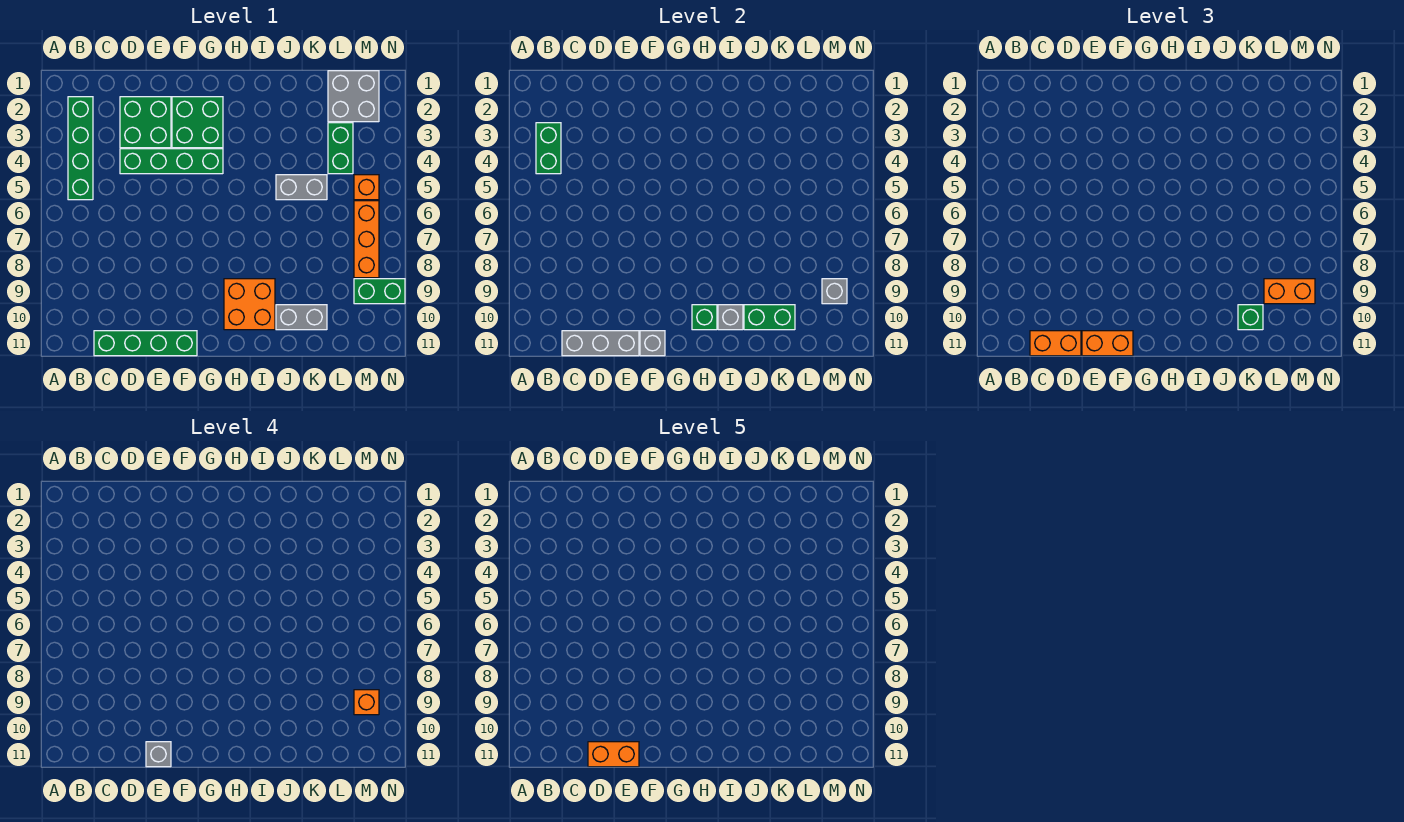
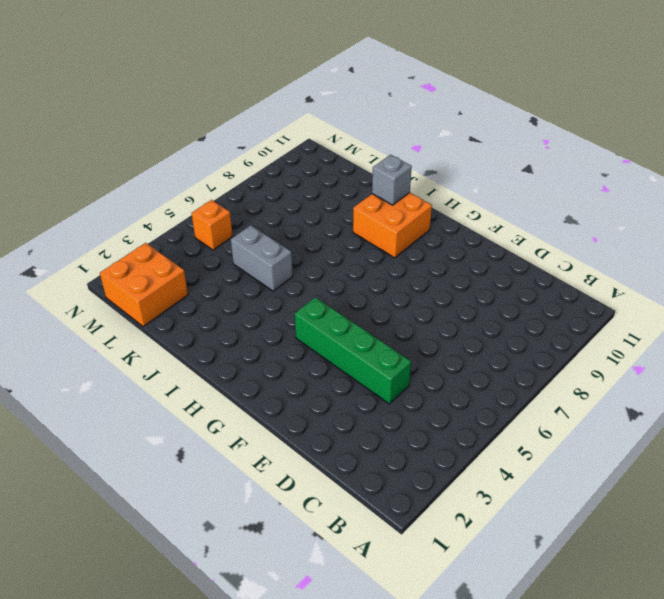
orange brick L1:M2 level 1 -> grey brick L1:M2 level 1
none -> green brick B2:B5 level 1
none -> green brick C11:F11 level 1
none -> green brick D2:E3 level 1

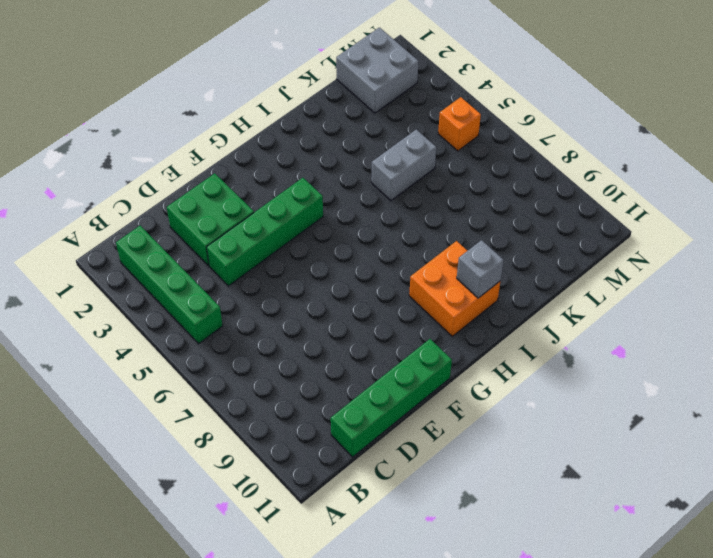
none -> green brick F2:G3 level 1
none -> grey brick J10:K10 level 1
none -> green brick L3:L4 level 1

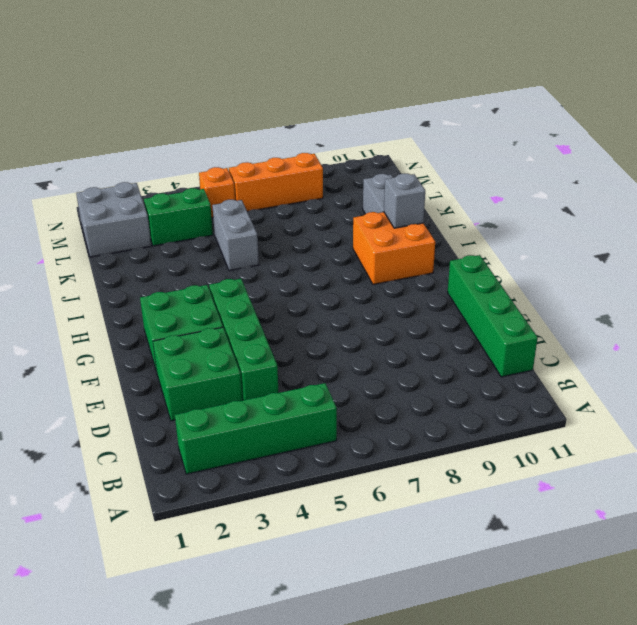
none -> green brick M9:N9 level 1
none -> green brick B3:B4 level 2
none -> grey brick C11:E11 level 2

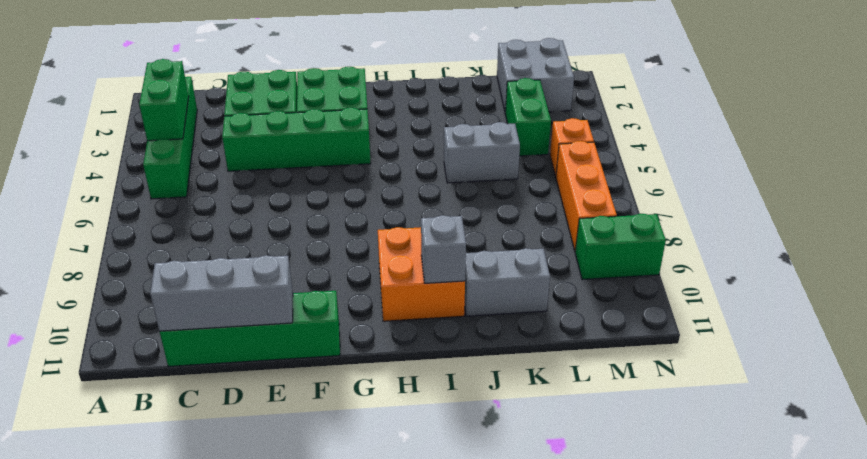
none -> grey brick F11 level 2
none -> green brick H10 level 2
none -> green brick J10:K10 level 2

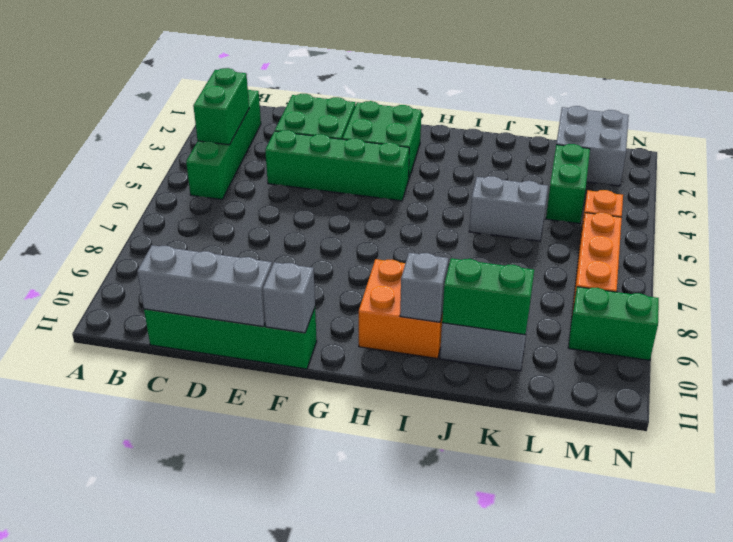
none -> green brick H10 level 2
none -> grey brick M9 level 2
none -> orange brick C11:D11 level 3

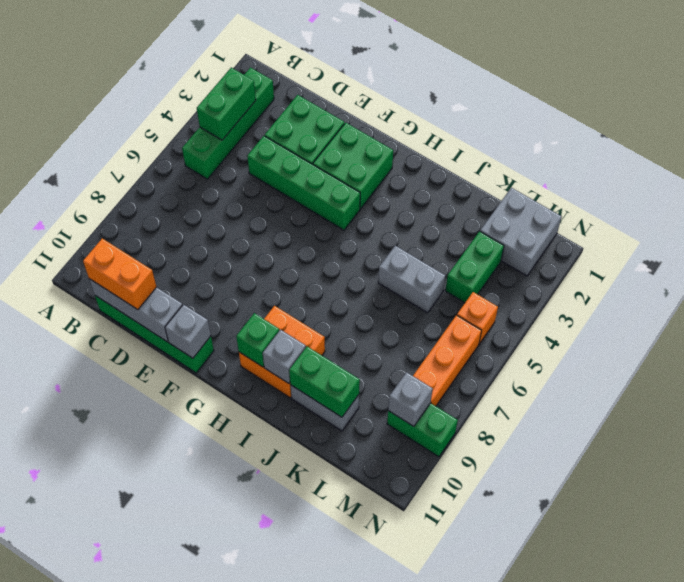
none -> orange brick E11:F11 level 3
none -> green brick K10 level 3
none -> orange brick L9:M9 level 3

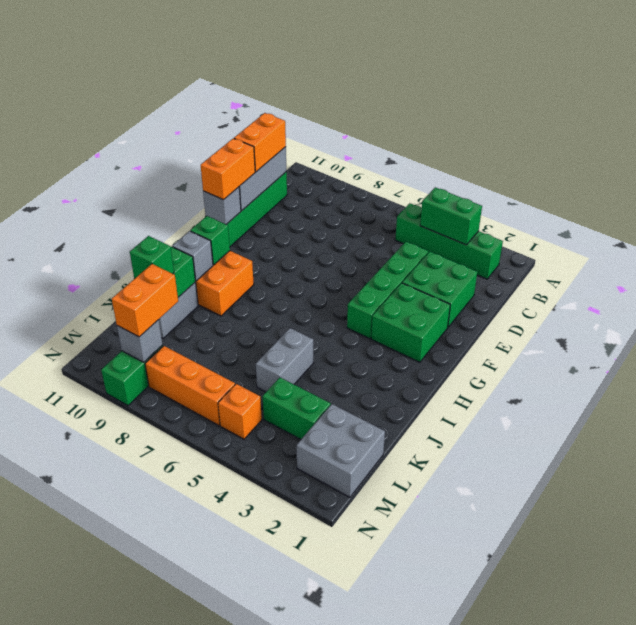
none -> grey brick E11 level 4
none -> orange brick M9 level 4
none -> orange brick D11:E11 level 5

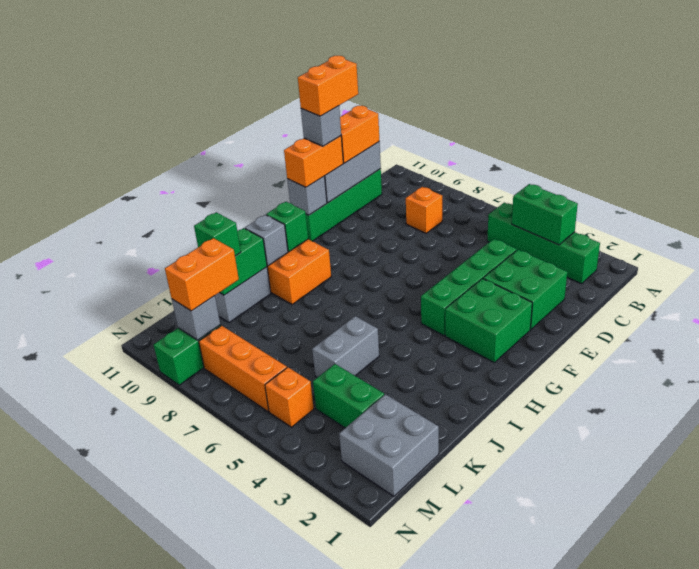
orange brick C8 level 1 -> orange brick M9 level 4

